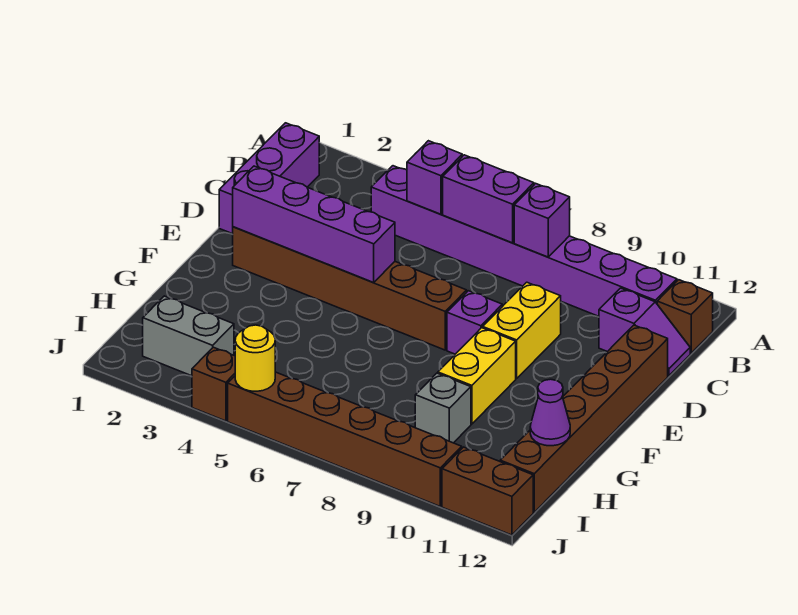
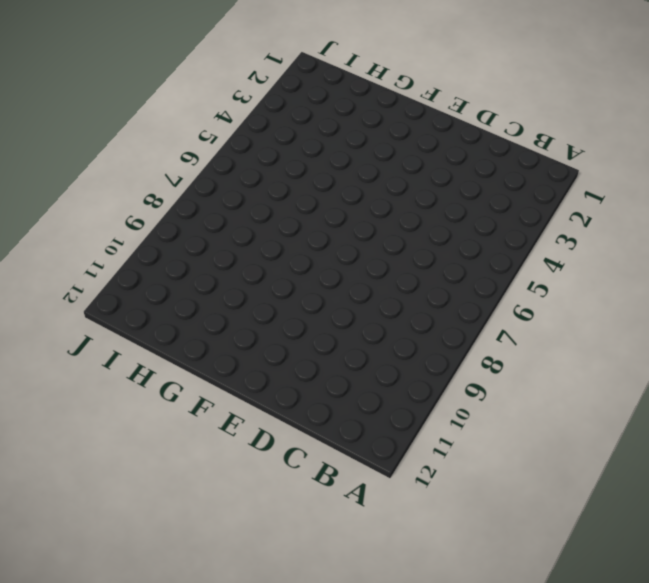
none -> purple brick B1:D1 level 1
none -> purple brick B4:B11 level 1
none -> brown brick B12 level 1

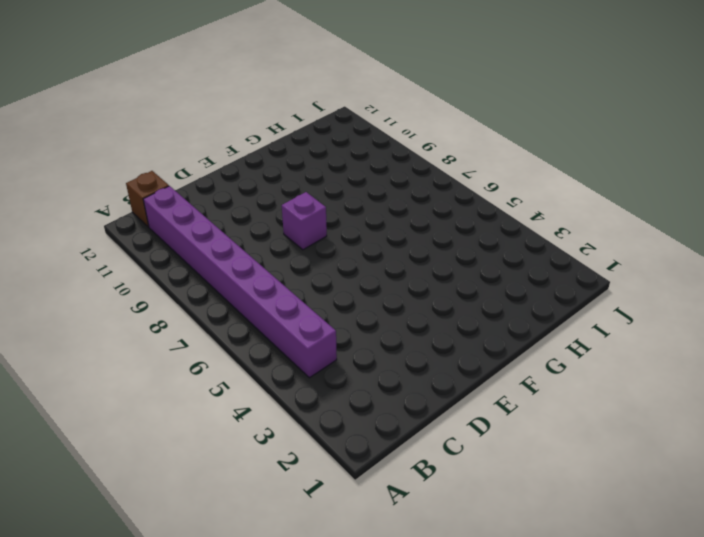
none -> purple brick B1:D1 level 1
none -> purple slope C11:C12 level 1 top 11
none -> yellow brick D9:E9 level 1

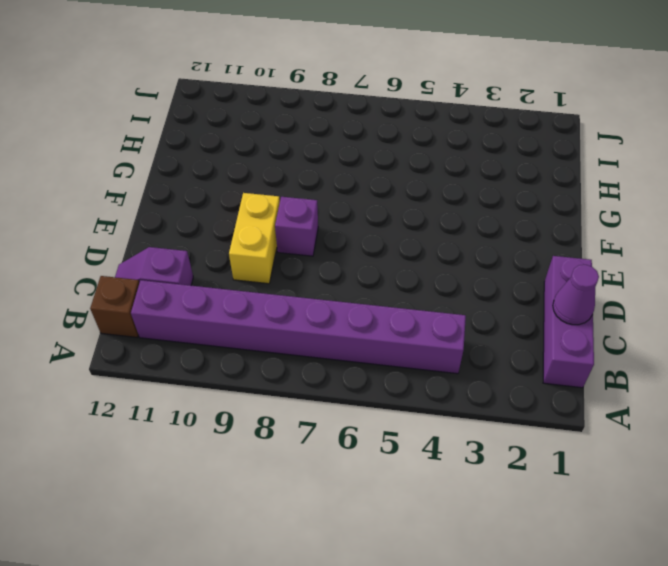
purple cone C1 level 2 -> purple cone H12 level 2
none -> brown brick D12:I12 level 1
none -> brown brick E2:E7 level 1
none -> yellow brick F9:G9 level 1

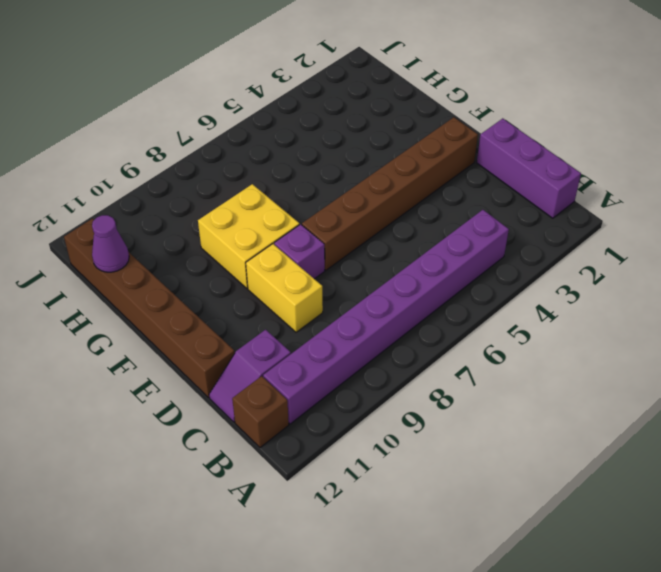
yellow brick F8:G9 level 1 -> yellow brick F9:G9 level 1
none -> grey brick H9 level 1
none -> grey brick I2:I3 level 1
none -> brown brick J4 level 1

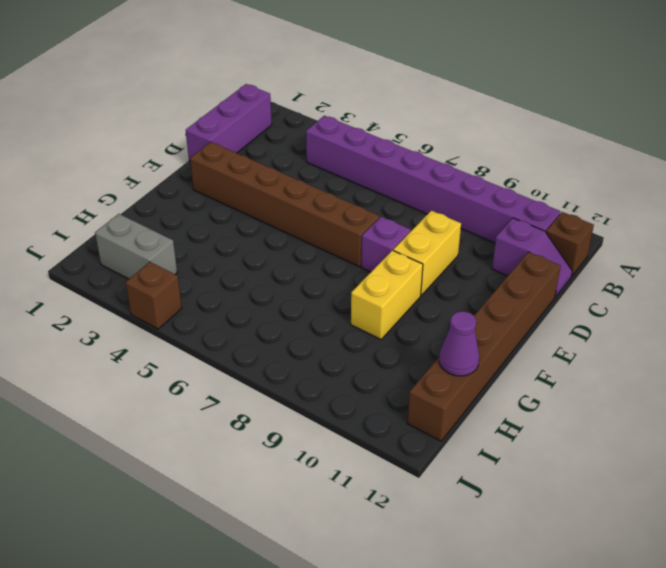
none -> grey brick H9 level 1
none -> brown brick J5:J10 level 1
none -> brown brick J11:J12 level 1

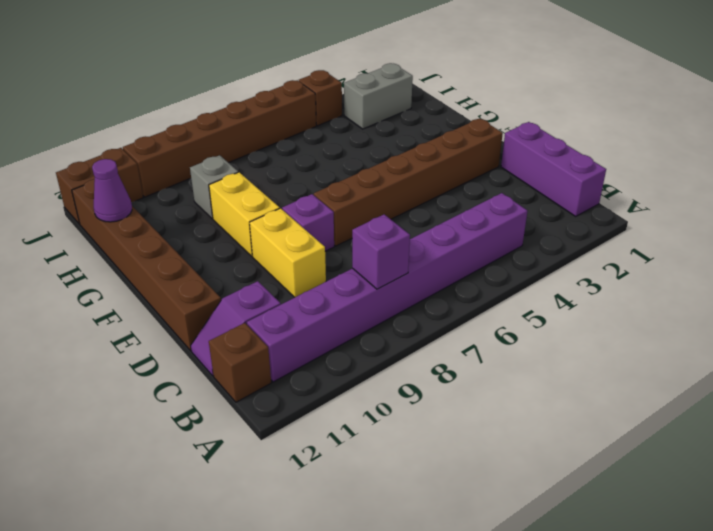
none -> purple brick B5 level 2
none -> purple brick B6:B7 level 2
none -> purple brick E2:E5 level 2

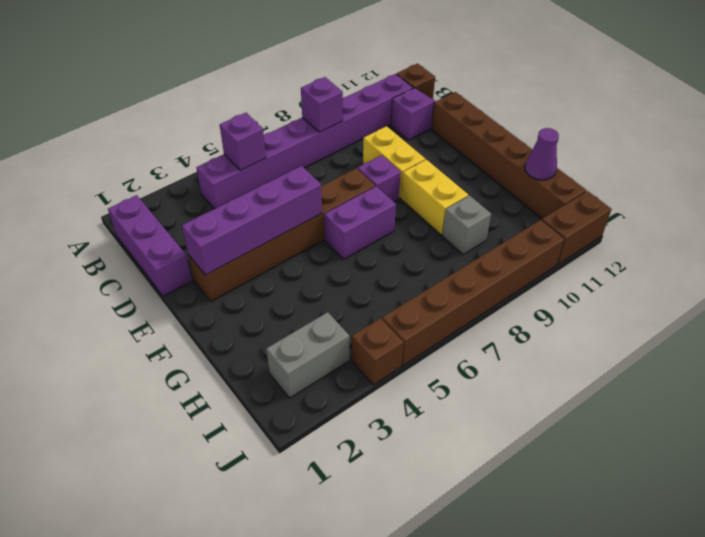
purple brick F6:F7 level 1 -> purple brick B6:B7 level 2
none -> yellow round brick J5 level 2

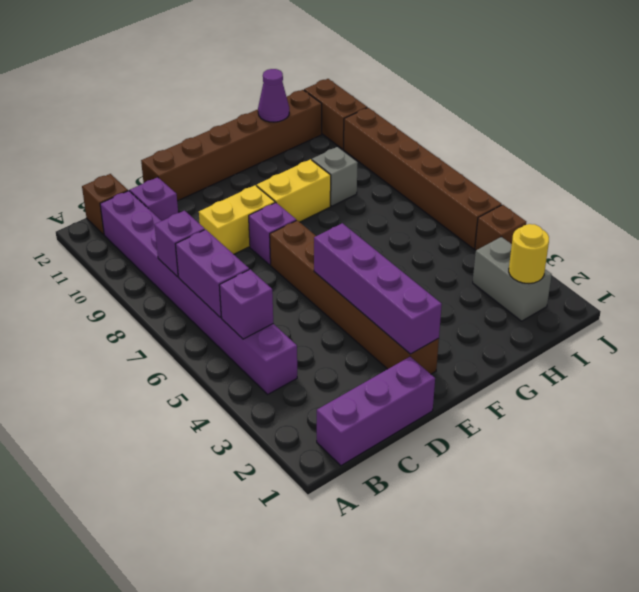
yellow round brick I2 level 2 -> yellow round brick J5 level 2

